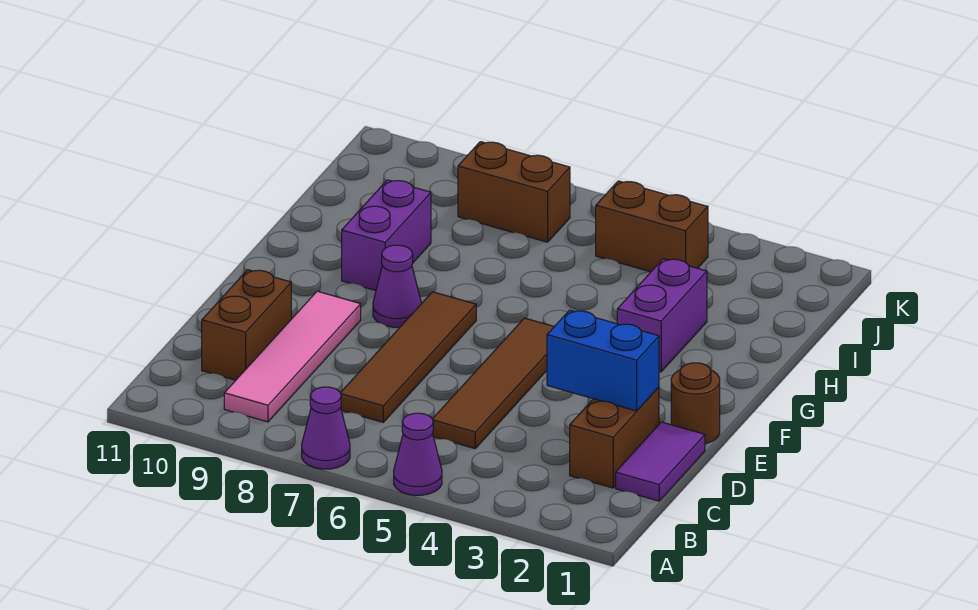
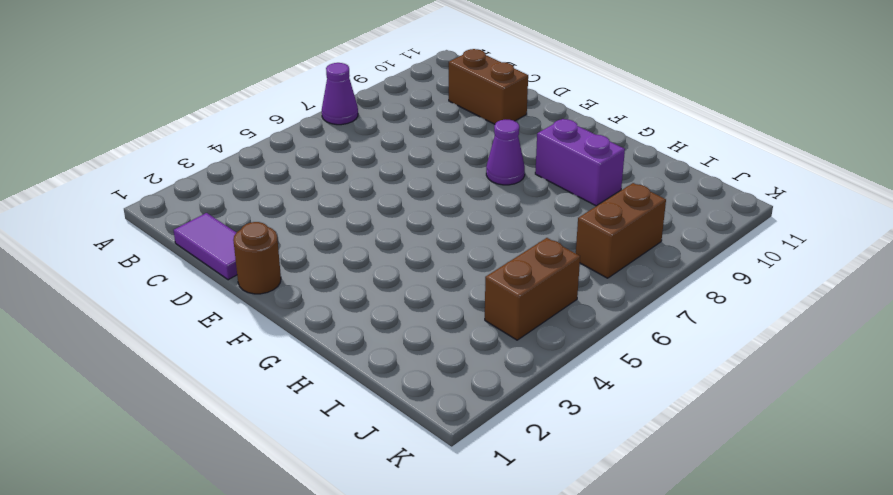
none -> purple cone A5 level 1
none -> pink tile B9:E9 level 1
none -> brown brick C2:D2 level 1

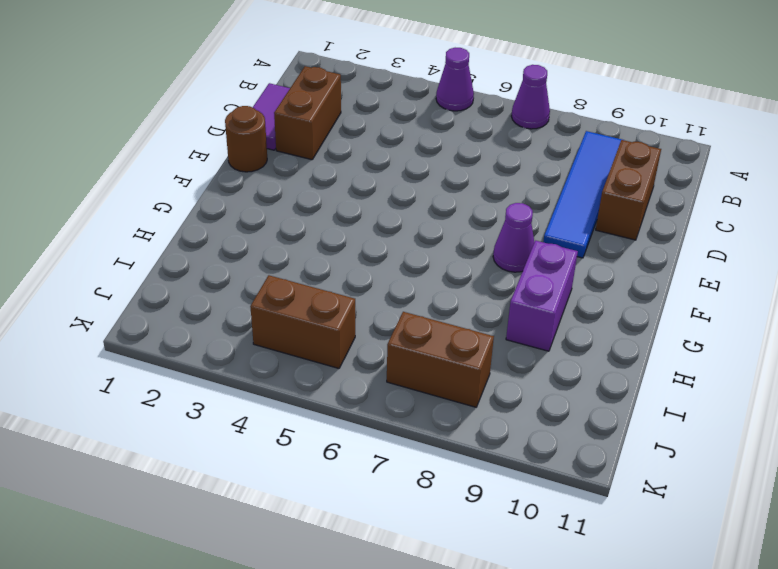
blue tile B9:E9 level 1 -> pink tile B9:E9 level 1
none -> brown tile C5:F5 level 1
none -> brown tile C7:F7 level 1
none -> purple brick G3:H3 level 1

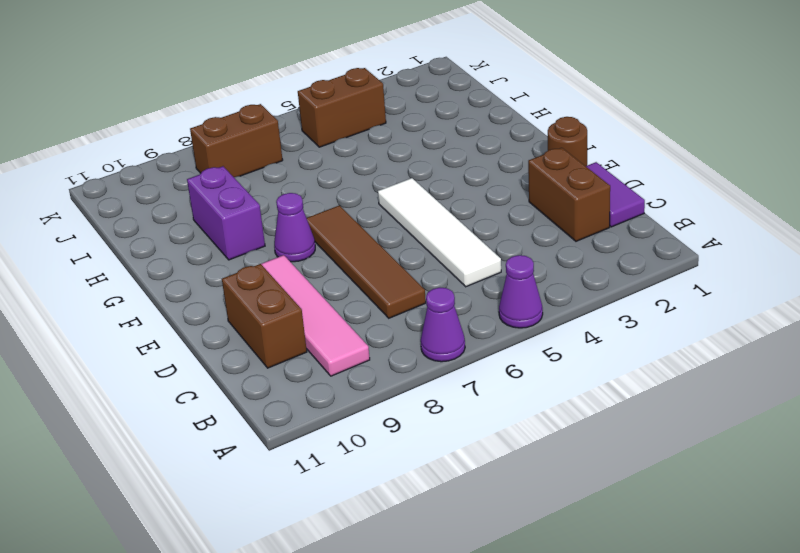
white tile C5:F5 level 1 -> brown tile C5:F5 level 1
none -> purple brick G3:H3 level 1
none -> blue brick D2:D3 level 2

